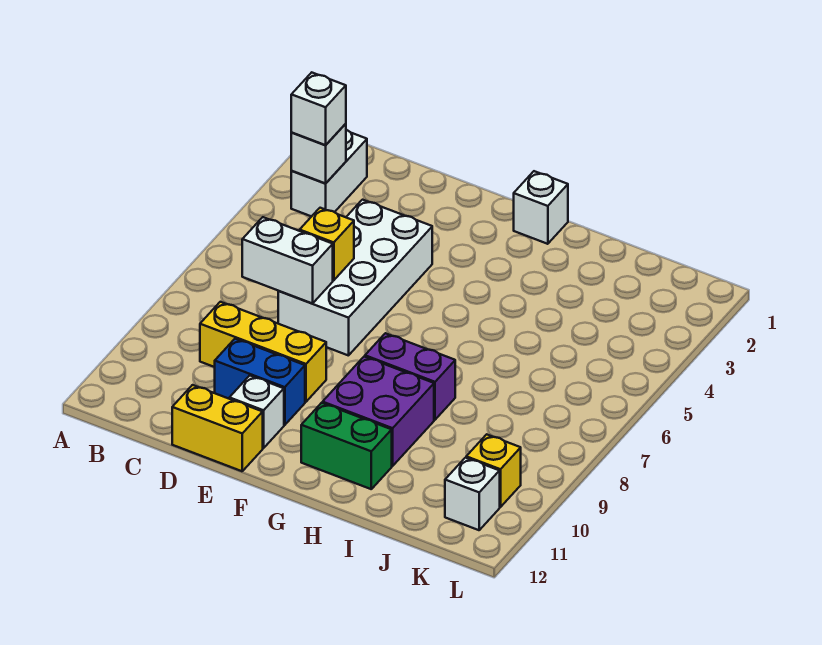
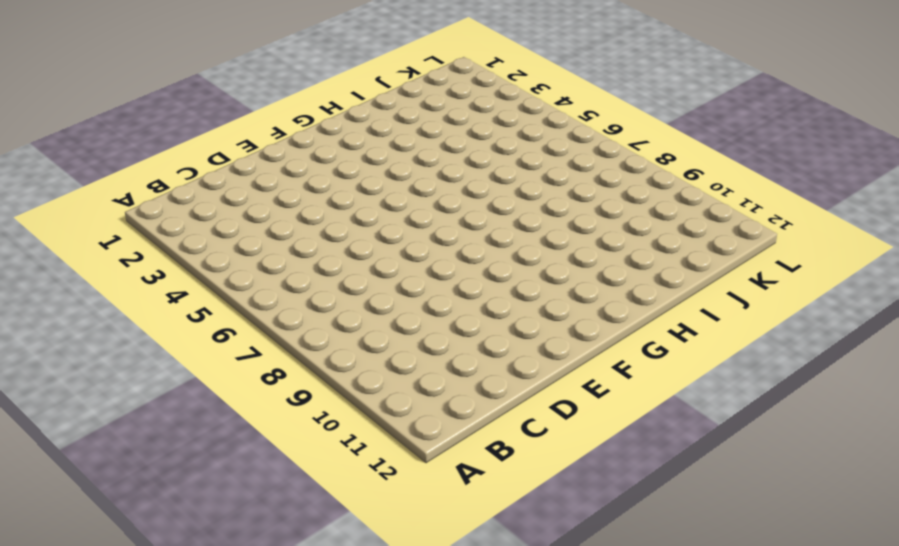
none -> white brick B2:B3 level 1
none -> yellow brick C9:E9 level 1
none -> white brick D4:E7 level 1

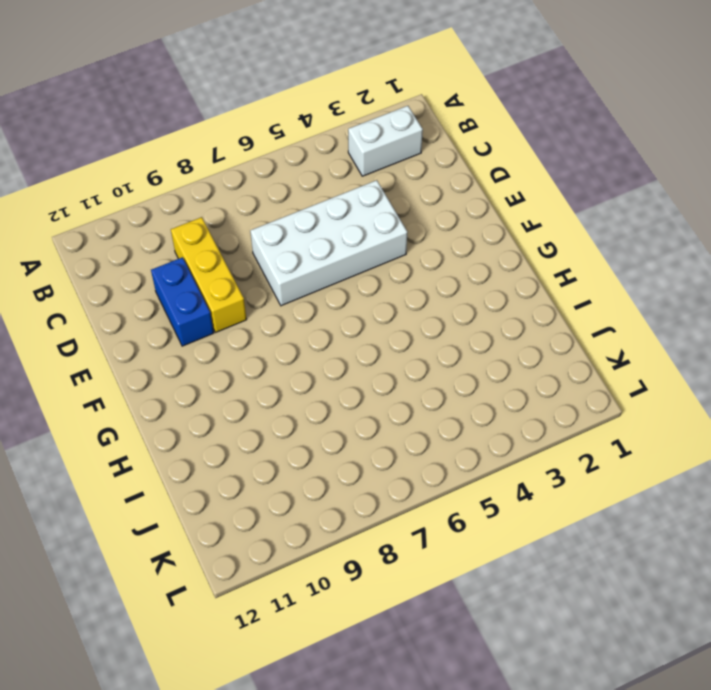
none -> yellow brick D12:E12 level 1
none -> white brick E11 level 1
none -> white brick G1 level 1

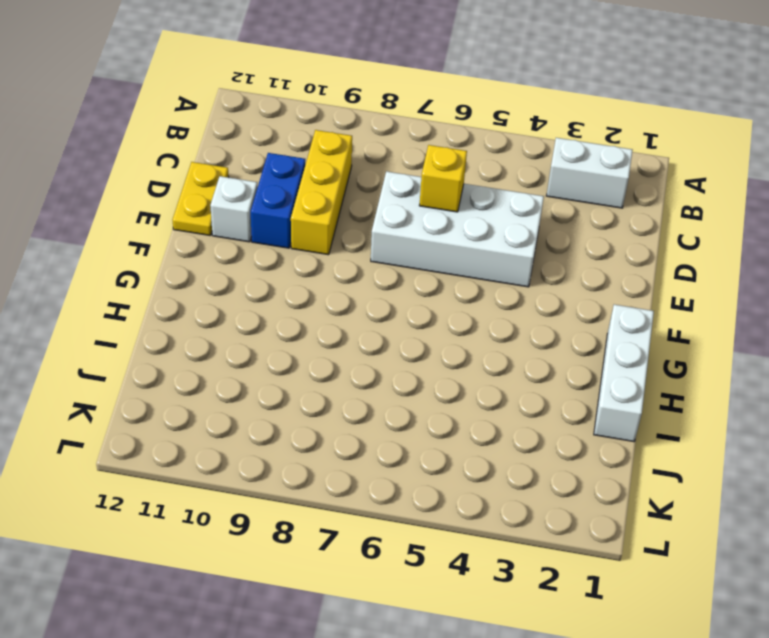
yellow plate D12:E12 level 1 -> yellow brick D12:E12 level 1
white brick G1:I1 level 1 -> white brick G1 level 1
none -> purple brick G8:H8 level 1
none -> purple brick G9:H10 level 1
none -> green brick G11:H11 level 1

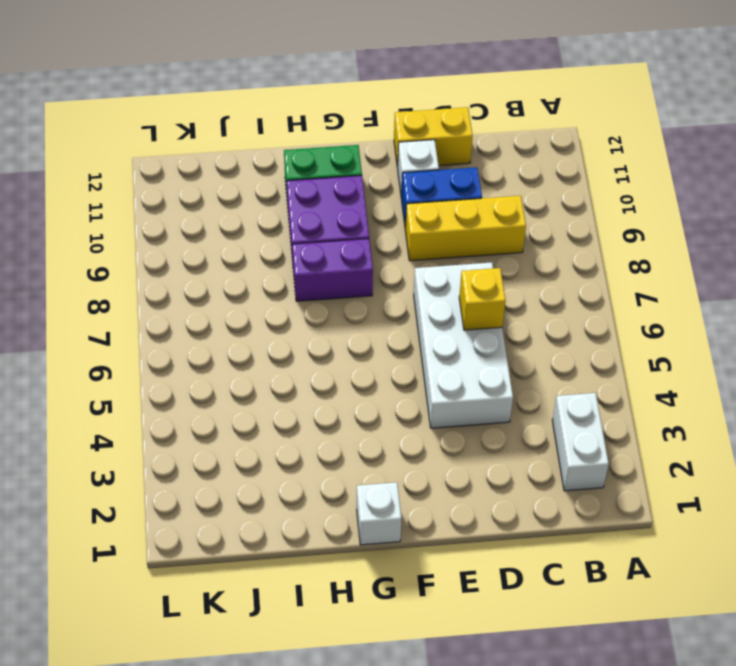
none -> yellow brick K10 level 1
none -> white brick K11 level 1
none -> white brick B3 level 2

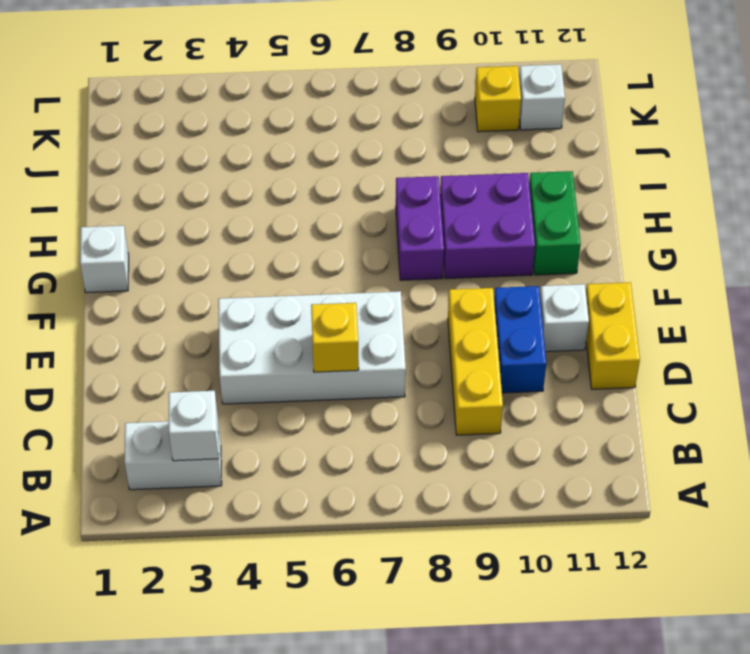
none -> white brick C7:D7 level 2
none -> white brick B3 level 3

